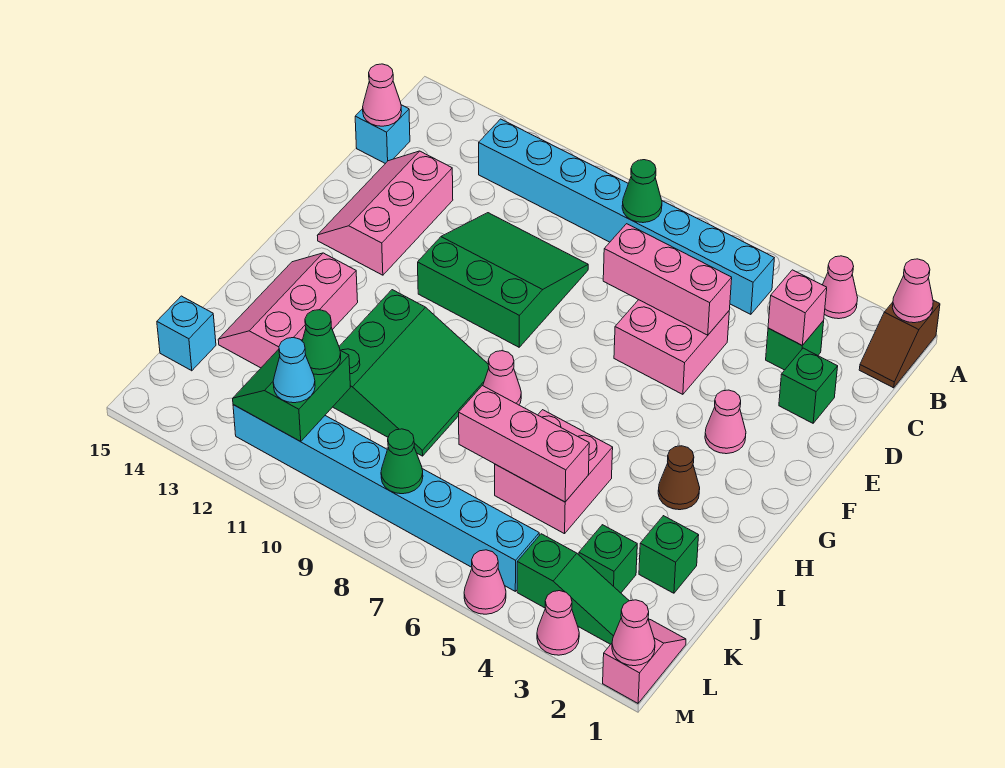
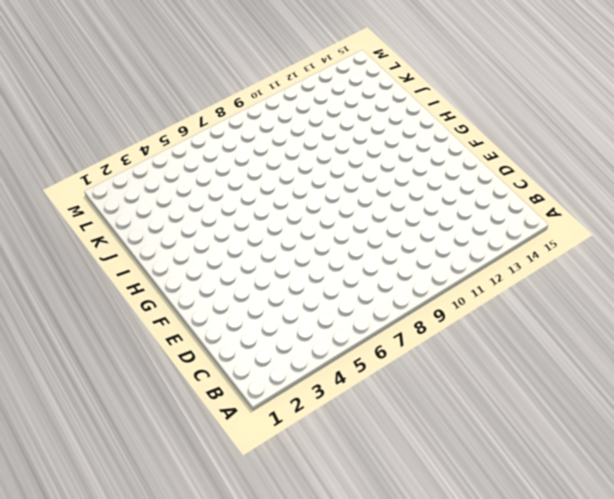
none -> brown slope A1:B1 level 1 top A
none -> pink cone A3 level 1
none -> cyan brick B5:B12 level 1
none -> green brick C3 level 1

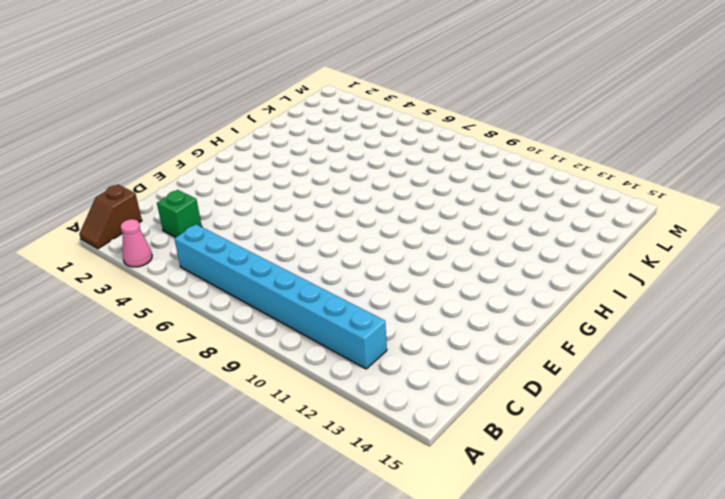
brown slope A1:B1 level 1 top B -> brown slope A1:B1 level 1 top A
none -> cyan brick C15 level 1
none -> green brick D2 level 1
none -> pink brick D5:E6 level 1
none -> green slope D9:F11 level 1 top F

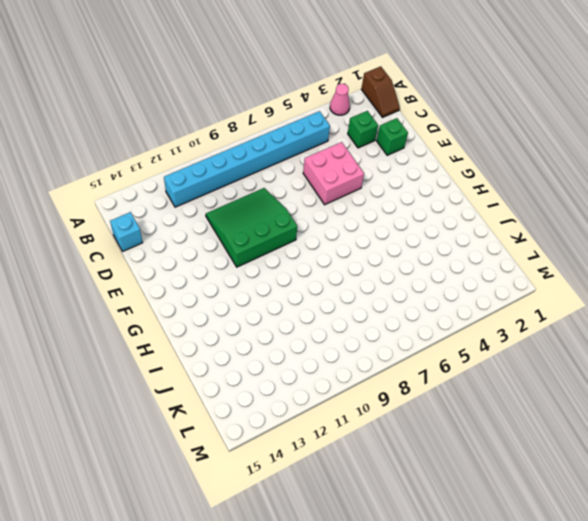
none -> pink slope D13:F14 level 1 top 13
none -> pink cone F3 level 1
none -> brown cone H3 level 1
none -> pink cone H8 level 1

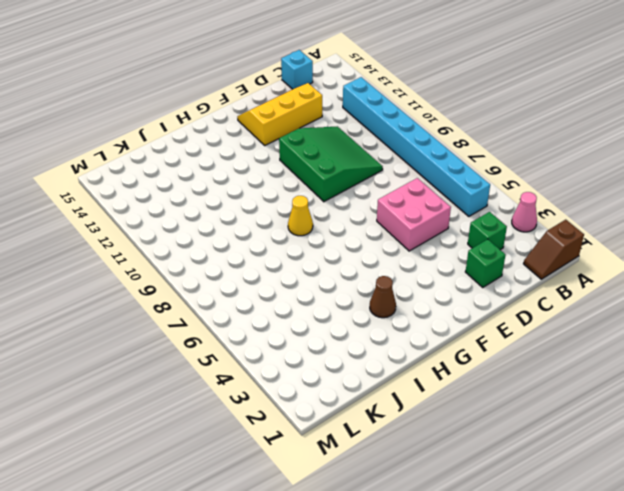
yellow slope D13:F14 level 1 top 13 -> pink slope D13:F14 level 1 top 13
yellow cone H8 level 1 -> pink cone H8 level 1
none -> pink cone F3 level 1
none -> green slope H9:J11 level 1 top 11
none -> pink slope H13:J14 level 1 top 13
none -> pink brick I5:J6 level 1

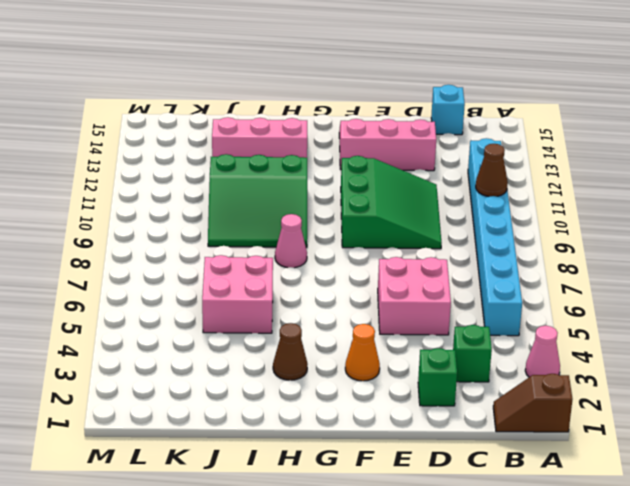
brown cone B10 level 2 -> none
orange cone F3 level 1 -> pink cone F3 level 1
none -> green brick J2 level 1
none -> green brick K3 level 1
none -> cyan brick K15 level 1
none -> pink slope L1:M1 level 1 top M

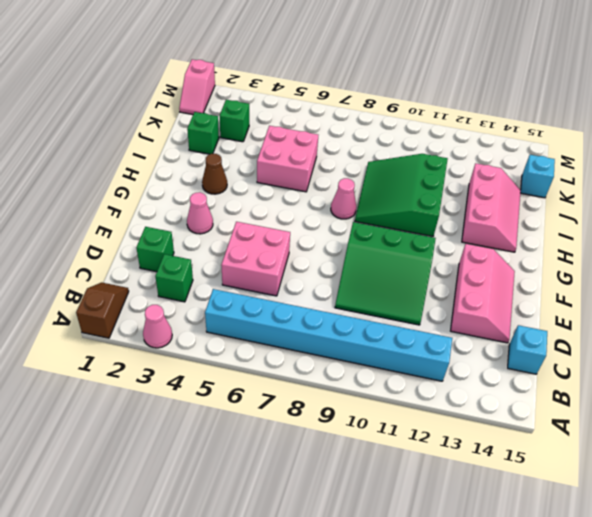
none -> green slope L2:L4 level 1 top 4
none -> cyan brick L5:L12 level 1
none -> pink cone M3 level 1
none -> pink cone M5 level 1

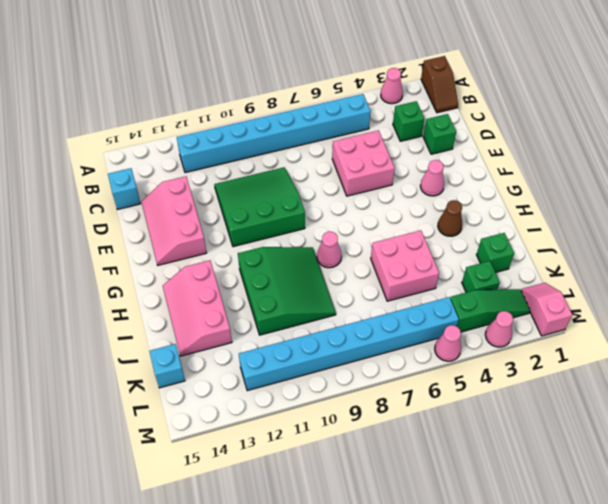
none -> pink cone A1 level 2
none -> green cone B8 level 2
none -> pink brick C3 level 2
none -> pink cone C15 level 2

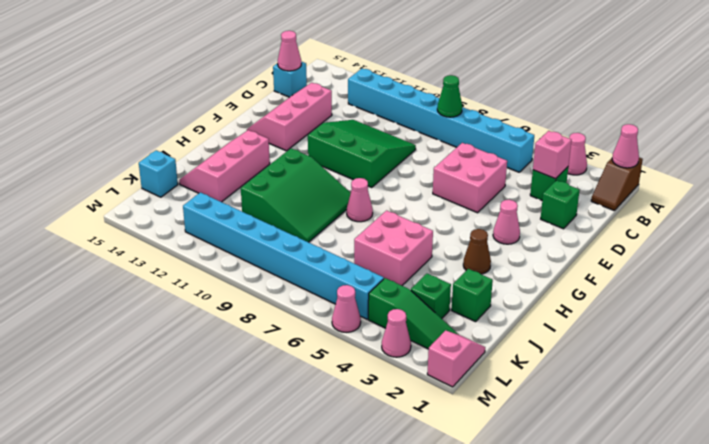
none -> pink brick D5:D7 level 2
none -> pink brick J5:J7 level 2
none -> green slope K11:L12 level 2 top 11
none -> green cone L8 level 2

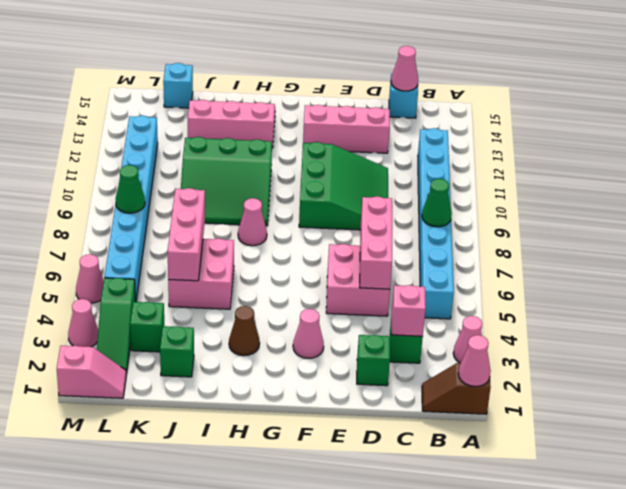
none -> green slope K11:L12 level 2 top 11
none -> pink cone M1 level 2
none -> green cone K11 level 3
none -> cyan cone L11 level 3

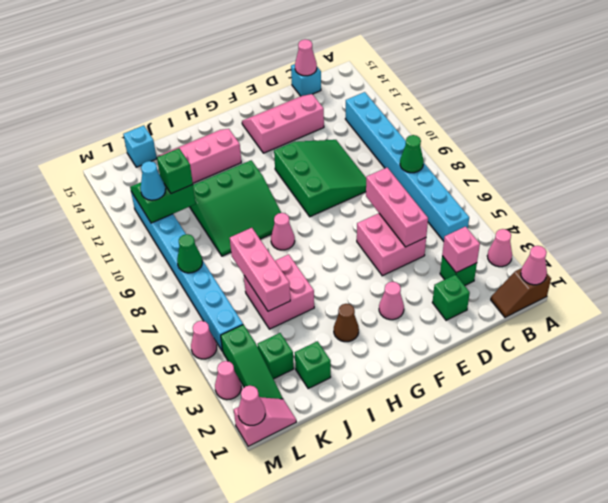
green brick K11 level 3 -> green cone K11 level 3

